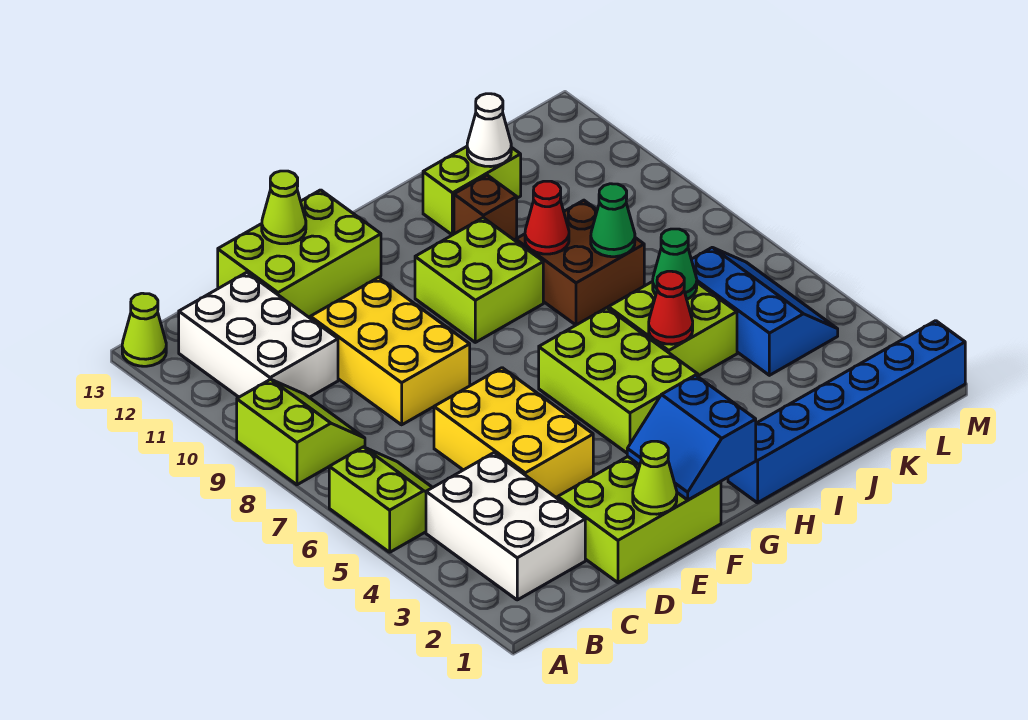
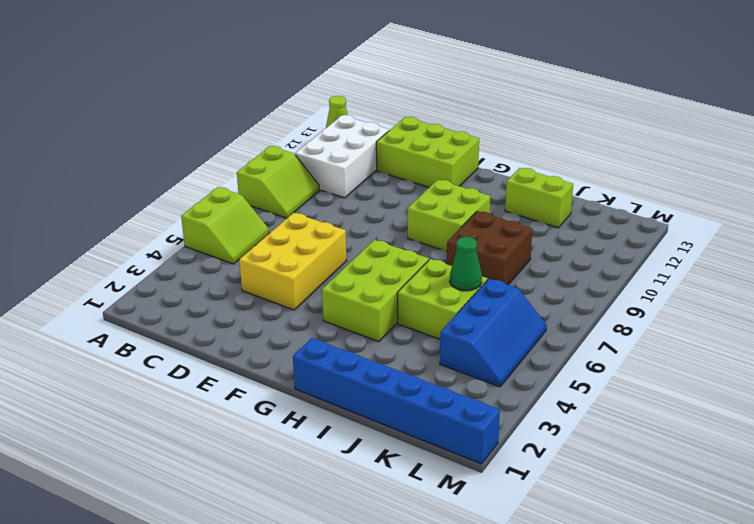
none -> white brick B2:C4 level 1
none -> lime brick D1:F2 level 1
none -> yellow brick D8:E10 level 1

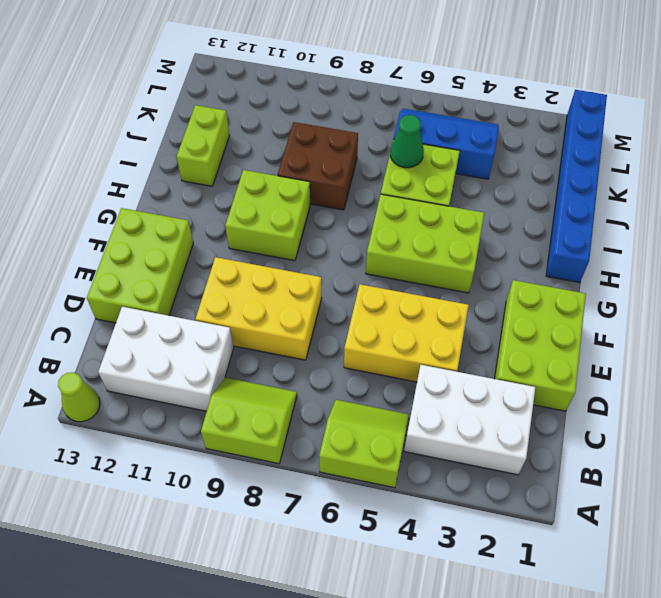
none -> brown brick I11 level 1
none -> lime cone E1 level 2
none -> lime cone E13 level 2

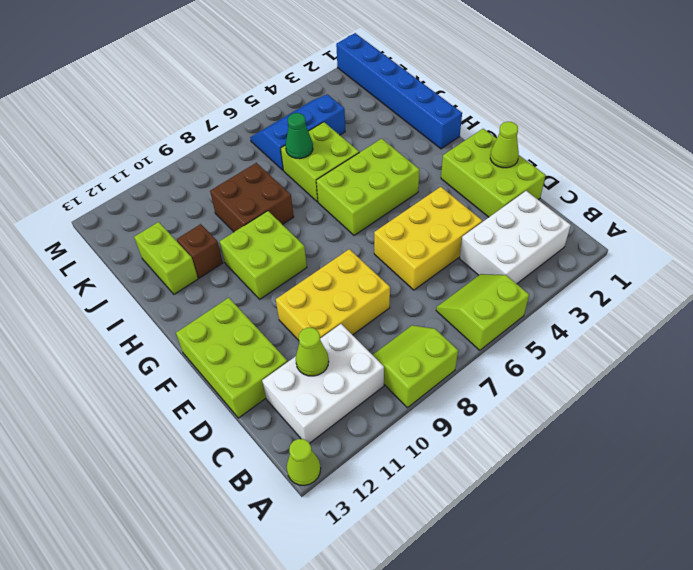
lime cone C11 level 2 -> lime cone E13 level 2
none -> blue slope F1:G2 level 2 top G
none -> red cone I5 level 2
none -> red cone I9 level 2

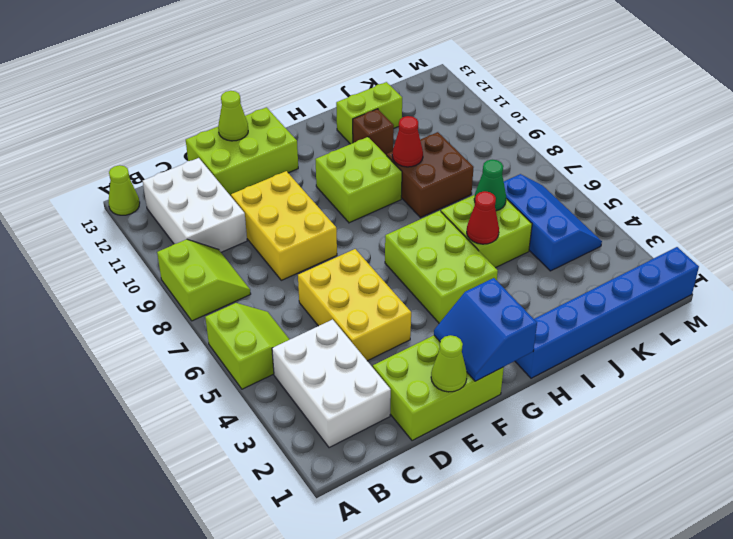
none -> green cone J8 level 2
none -> white cone J12 level 2

